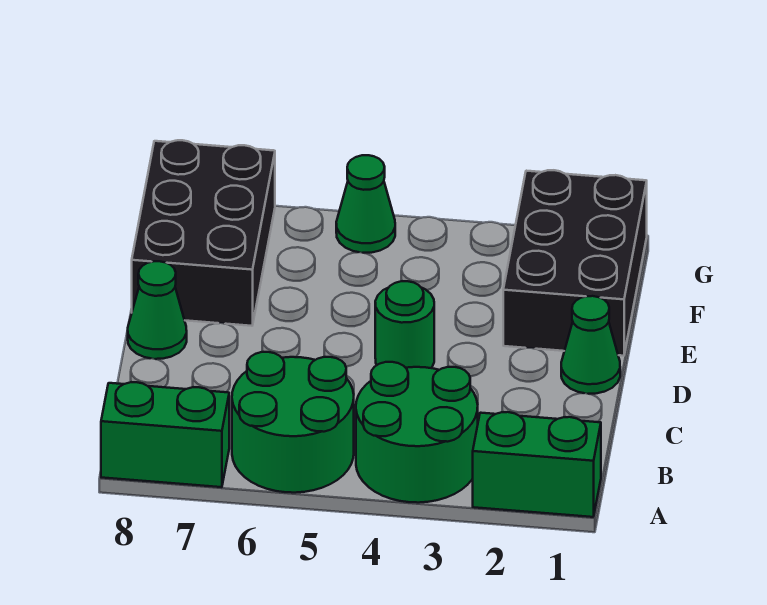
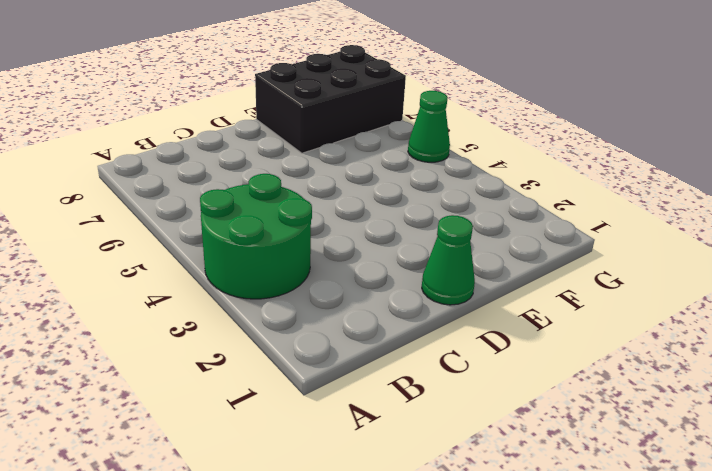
none -> green brick A1:A2 level 1
none -> green round brick A5:B6 level 1

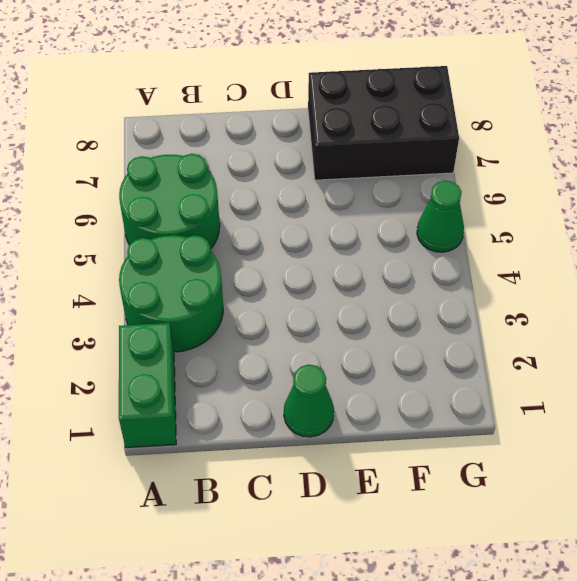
none -> green brick A7:A8 level 1
none -> green round brick D4 level 1

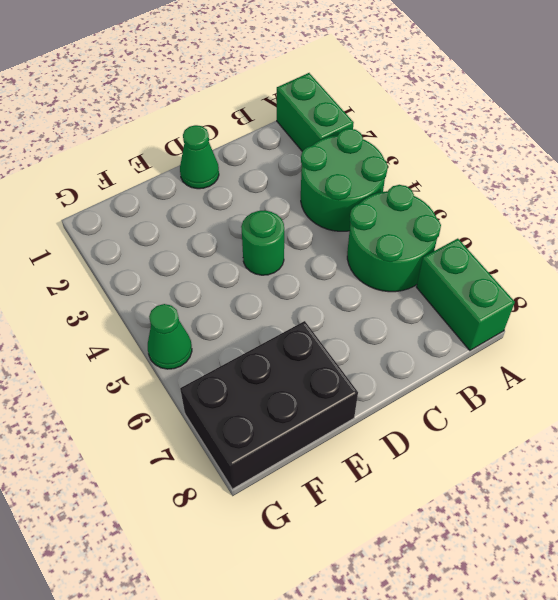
none -> green cone D8 level 1
none -> black brick E1:G2 level 1

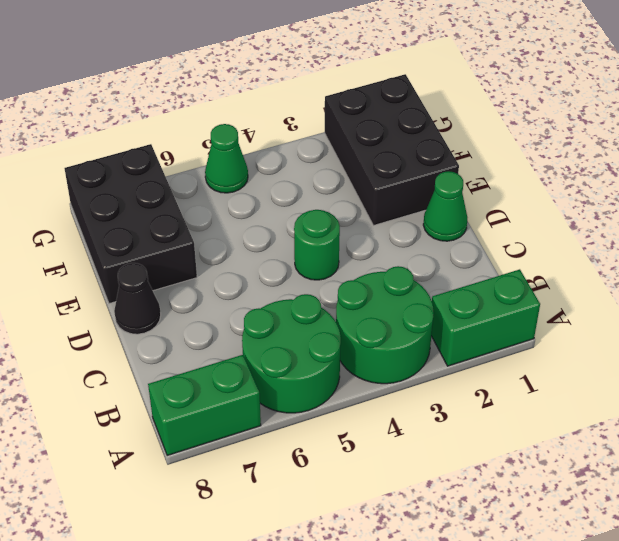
black cone D8 level 1 -> green cone D8 level 1

